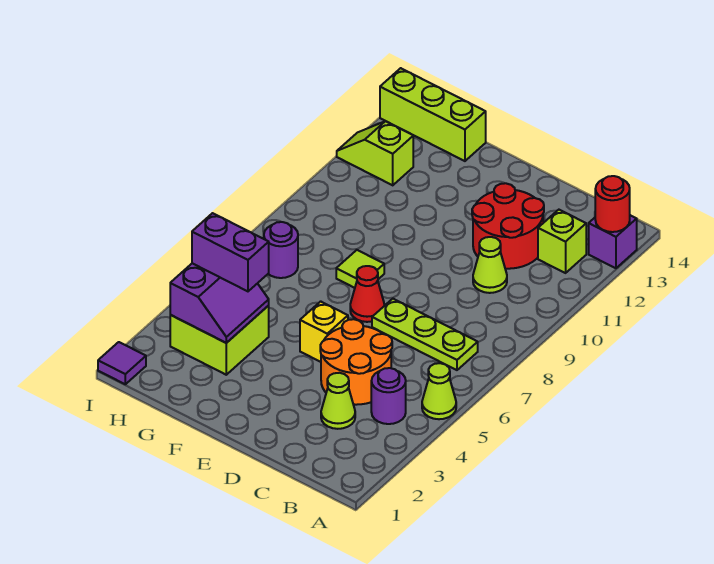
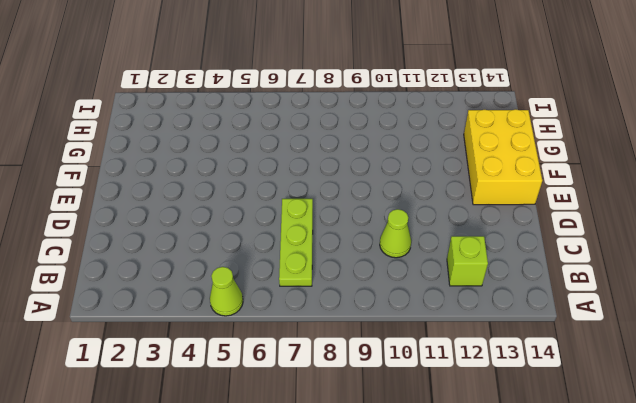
yellow brick E13:G14 level 1 -> lime brick G14:I14 level 1
none -> purple brick A13 level 1
none -> purple round brick B4 level 1
none -> lime cone C3 level 1

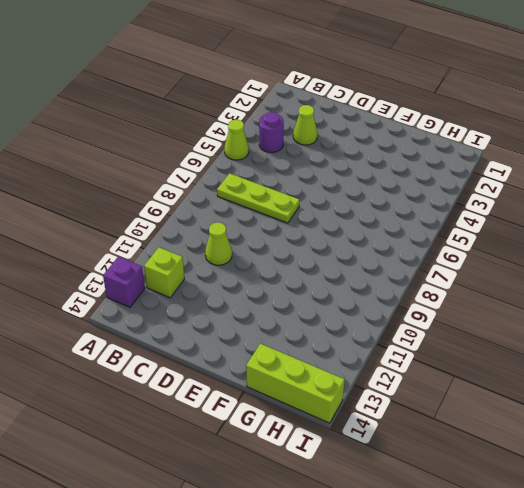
none -> orange round brick C4:D5 level 1
none -> red round brick C11:D12 level 1
none -> yellow brick E5 level 1

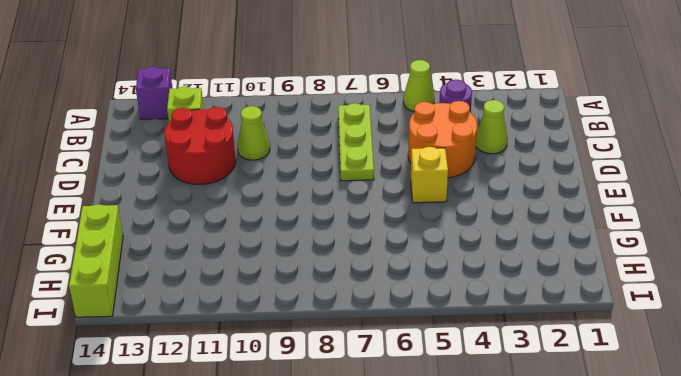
none -> red cone E7 level 1
none -> lime tile F8 level 1
none -> lime brick G3:H4 level 1

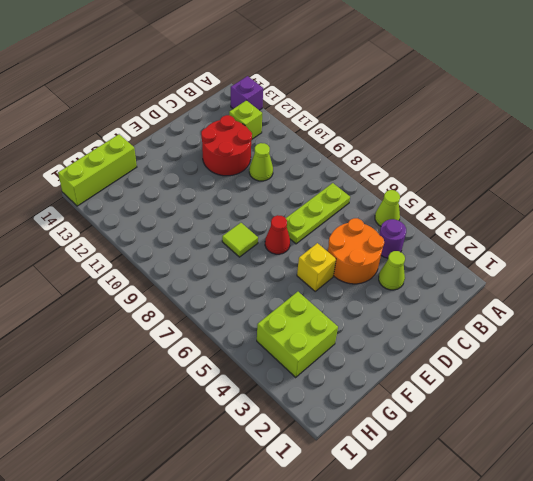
none -> purple round brick H7 level 1
none -> lime slope H12:I12 level 1 top H
none -> purple tile I1 level 1

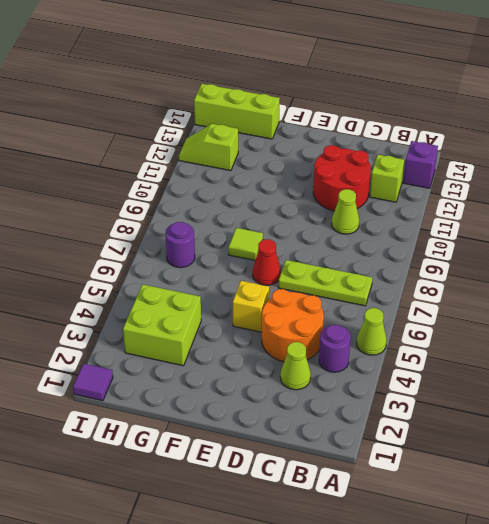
none -> red round brick A13 level 2
none -> purple slope G3:H4 level 2 top H
none -> purple brick G4:H4 level 3

